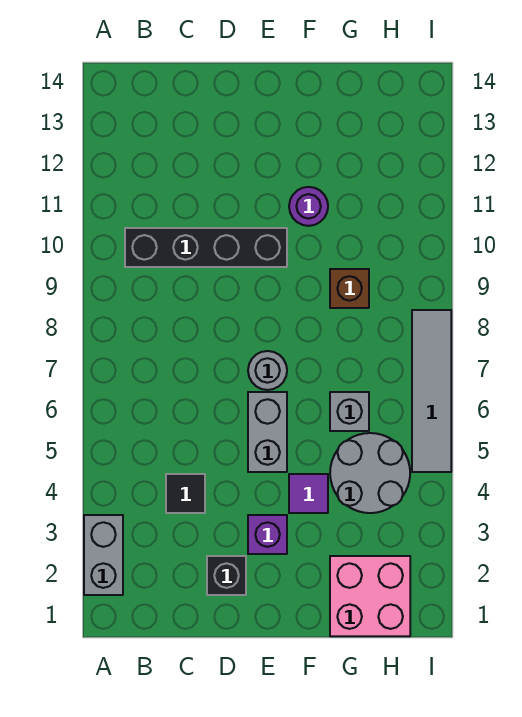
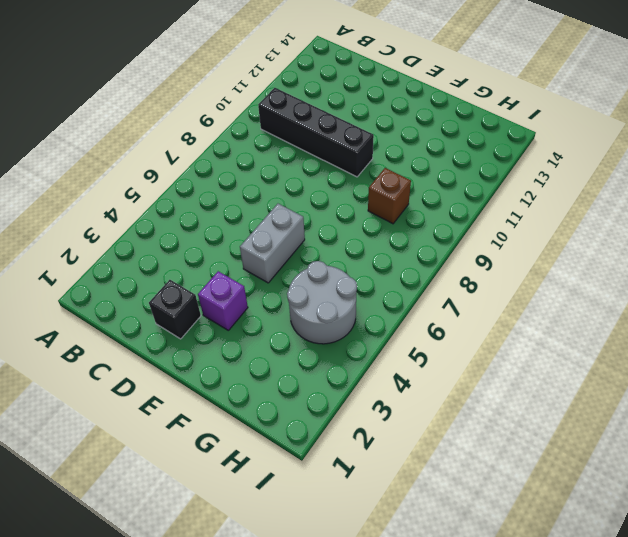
none -> grey brick A2:A3 level 1
none -> black tile C4 level 1
none -> grey round brick E7 level 1

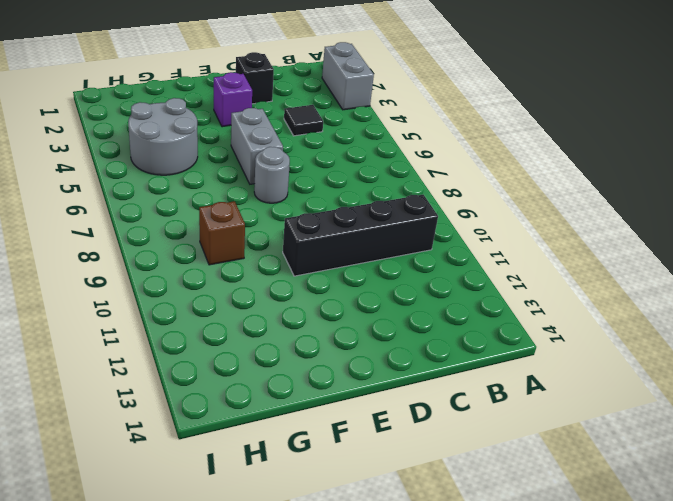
none -> purple tile F4 level 1
none -> purple round brick F11 level 1
none -> pink brick G1:H2 level 1

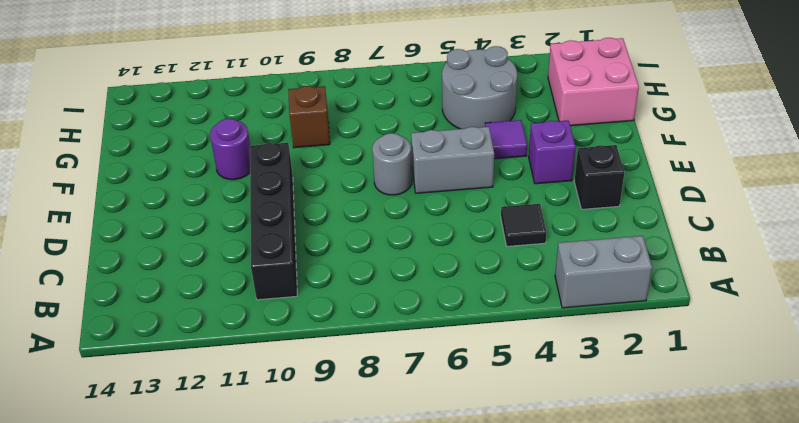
none -> grey brick G6 level 1
none -> grey tile I5:I8 level 1

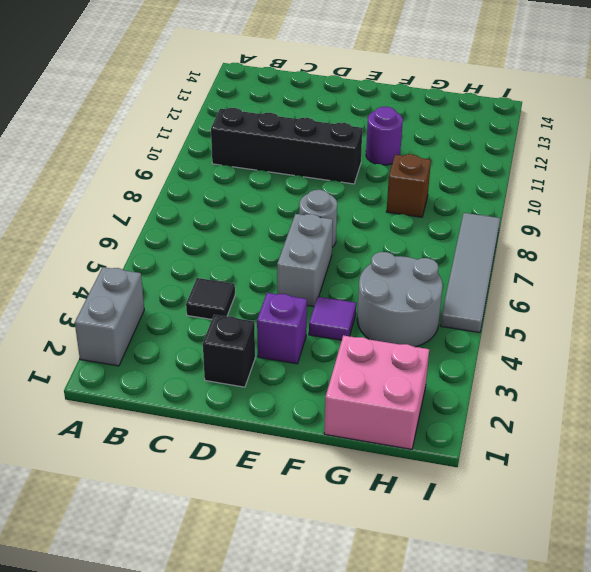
none -> grey brick G6 level 1

